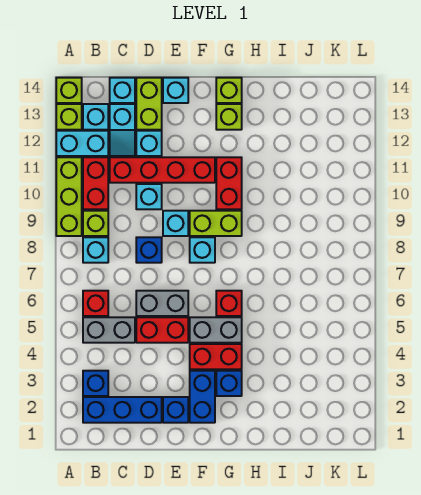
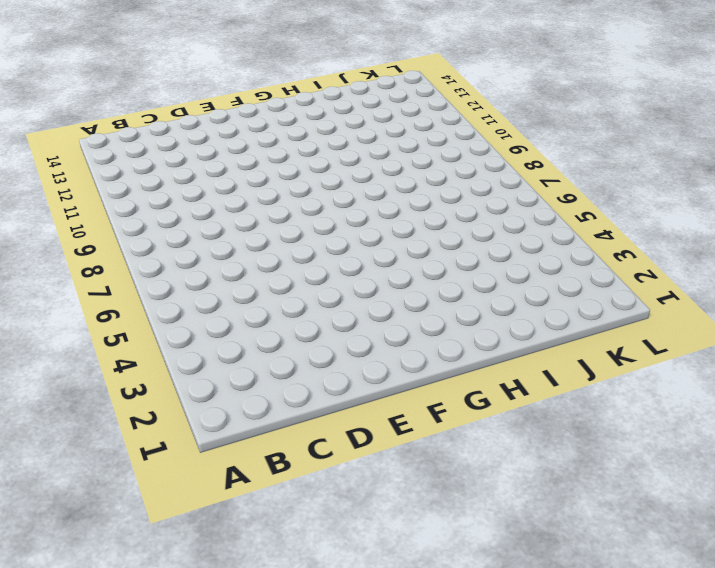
none -> lime brick A9:A11 level 1
none -> cyan brick A12:B12 level 1
none -> lime brick A13 level 1
none -> lime brick A14 level 1

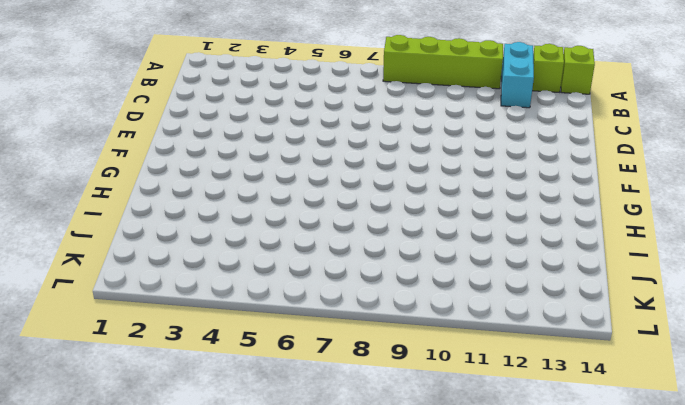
lime brick A8:A11 level 1 -> lime brick A9:A11 level 1
none -> blue brick B2:D2 level 1
none -> blue brick B3 level 1
none -> grey brick B5:C5 level 1
none -> red brick B6 level 1

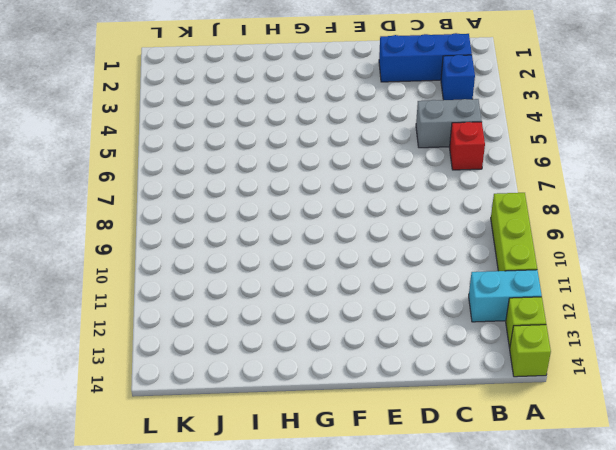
none -> cyan brick B8 level 1
none -> lime brick B9 level 1
none -> red brick B10:B11 level 1
none -> cyan brick B13 level 1

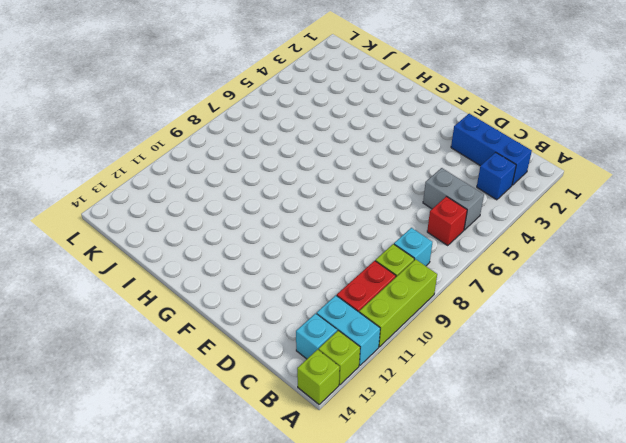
none -> red brick C11:F11 level 1
none -> cyan slope C12:C13 level 1 top 13
none -> cyan brick C14 level 1
none -> red brick D5:E5 level 1

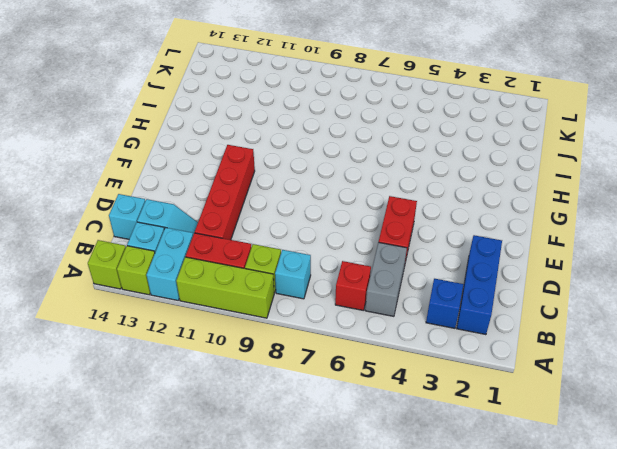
none -> grey brick D6:E6 level 1
none -> blue brick D8 level 1
none -> cyan brick D10 level 1
none -> cyan brick D12 level 1

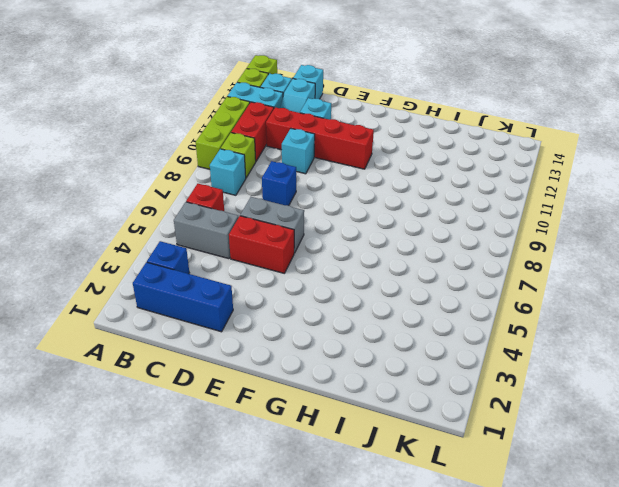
none -> lime brick D13:D14 level 1
none -> blue brick E2 level 1
none -> cyan brick E9 level 1
none -> cyan brick E14 level 1

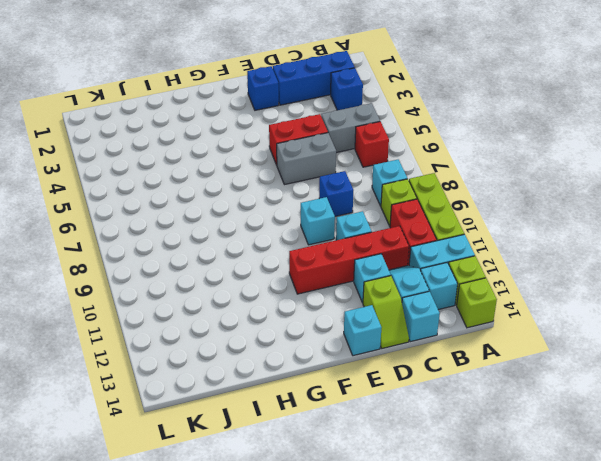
lime slope D13:D14 level 1 top 13 -> lime brick D13:D14 level 1
none -> blue brick F2:F3 level 1
none -> red brick F4:G4 level 1
none -> grey brick F5:G5 level 1
none -> cyan brick F8 level 1

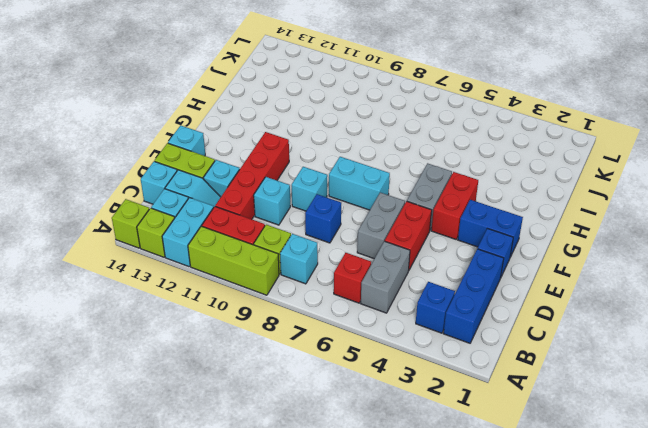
cyan brick F7:F8 level 1 -> cyan brick F8 level 1
none -> lime brick F9:G9 level 1
none -> blue brick G3 level 1
none -> red brick G6 level 1
none -> red brick G10:G11 level 1

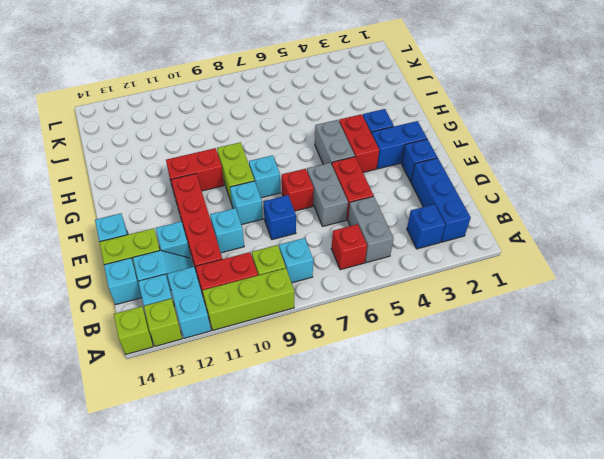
red brick E7 level 1 -> red brick G6 level 1
none -> lime brick G13 level 1
none -> lime brick G14 level 1

